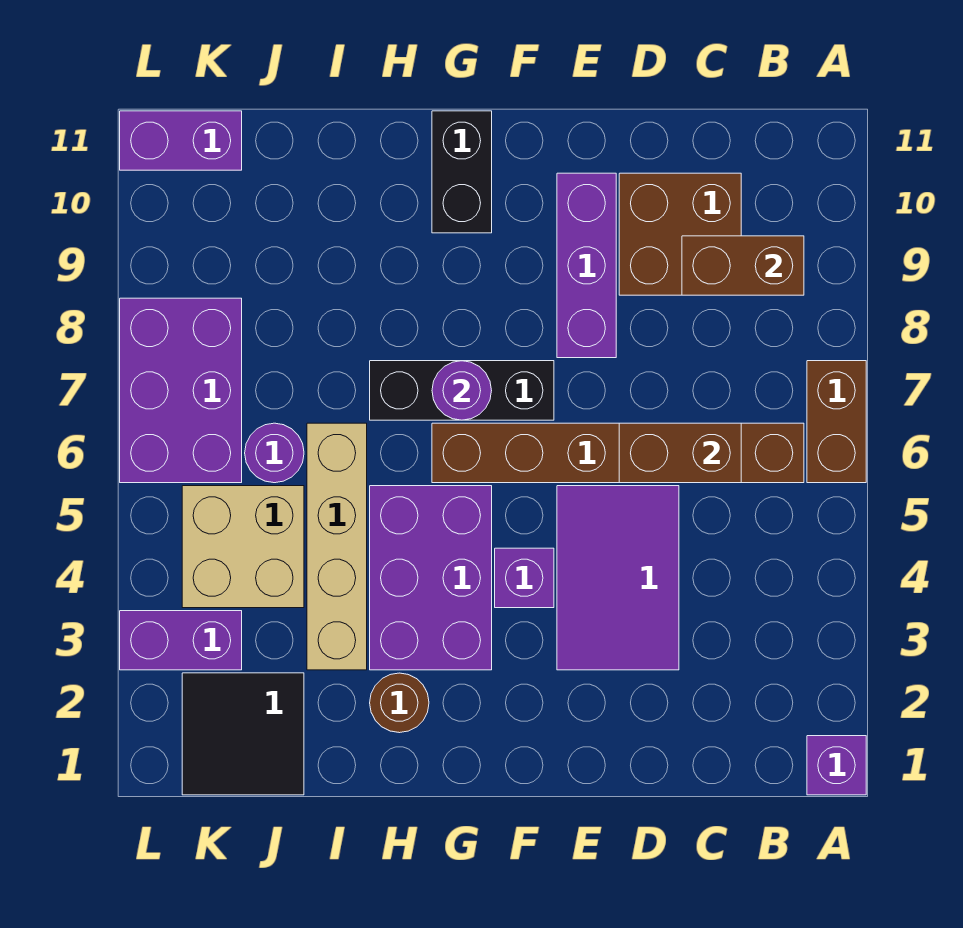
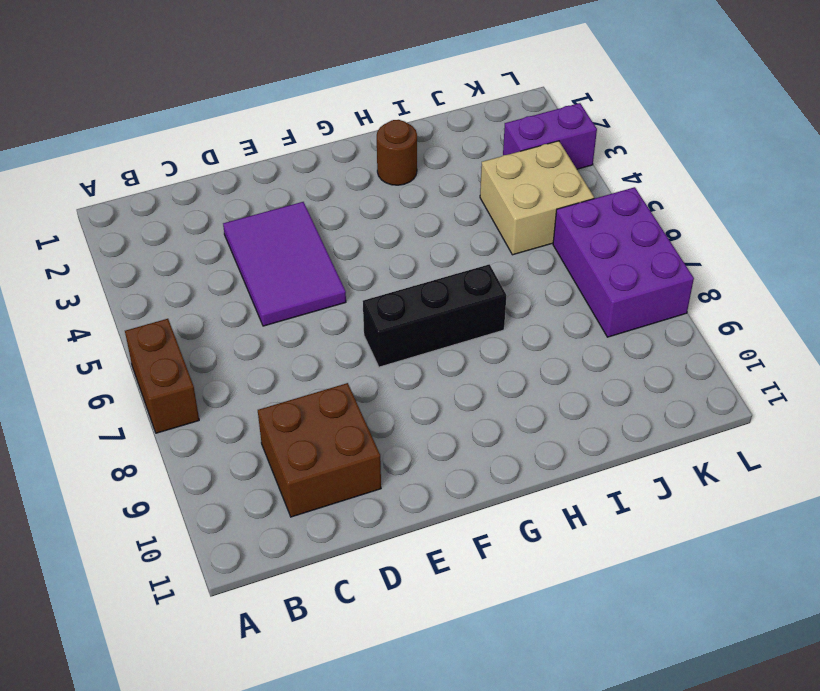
none -> purple brick A1 level 1
none -> brown brick B6:G6 level 1
none -> purple brick E8:E10 level 1

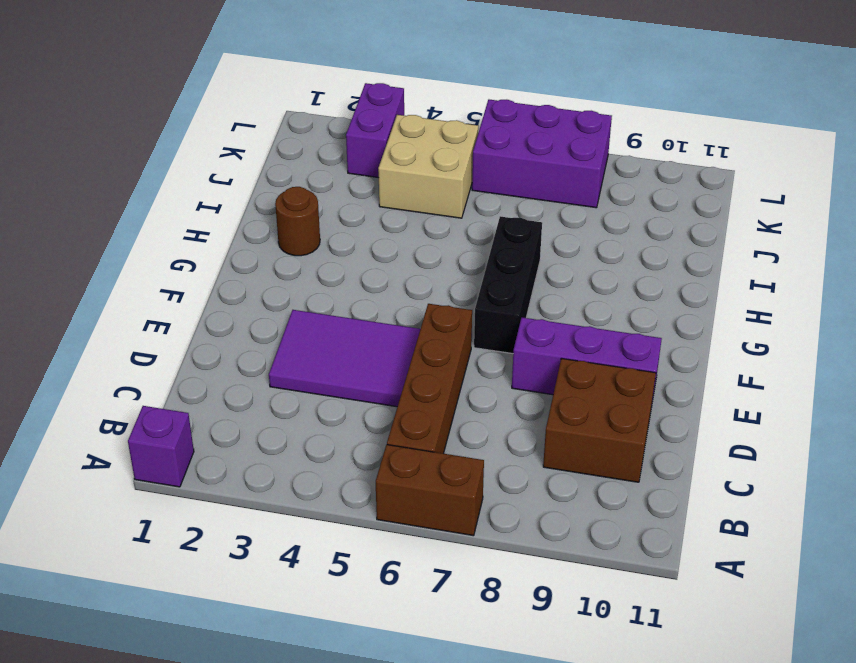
brown brick B6:E6 level 1 -> brown brick B6:G6 level 1
none -> purple brick F4 level 1
none -> purple brick G3:H5 level 1
none -> black brick G10:G11 level 1

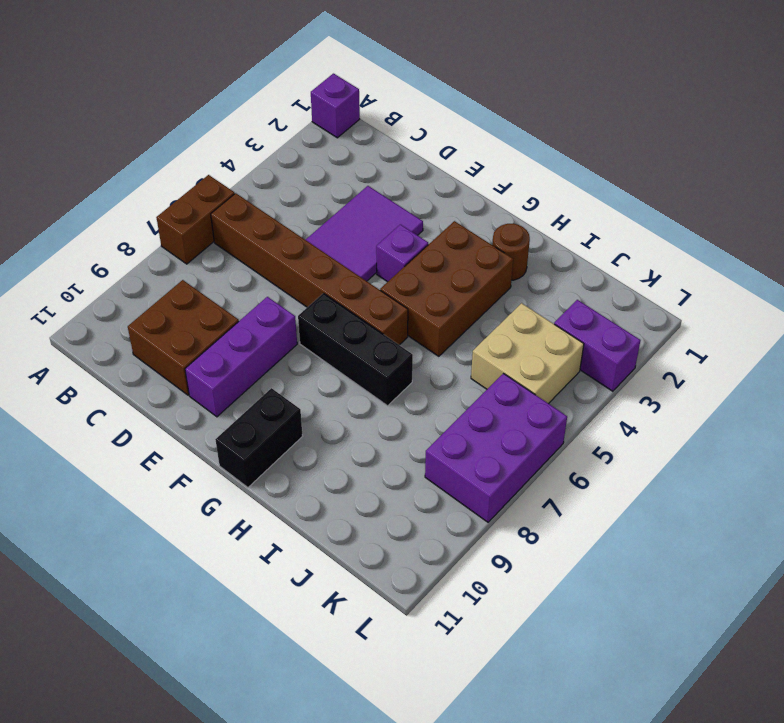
brown brick G3:H5 level 1 -> purple brick G3:H5 level 1
none -> tan brick I3:I6 level 1
none -> black tile J1:K2 level 1
none -> purple round brick J6 level 1

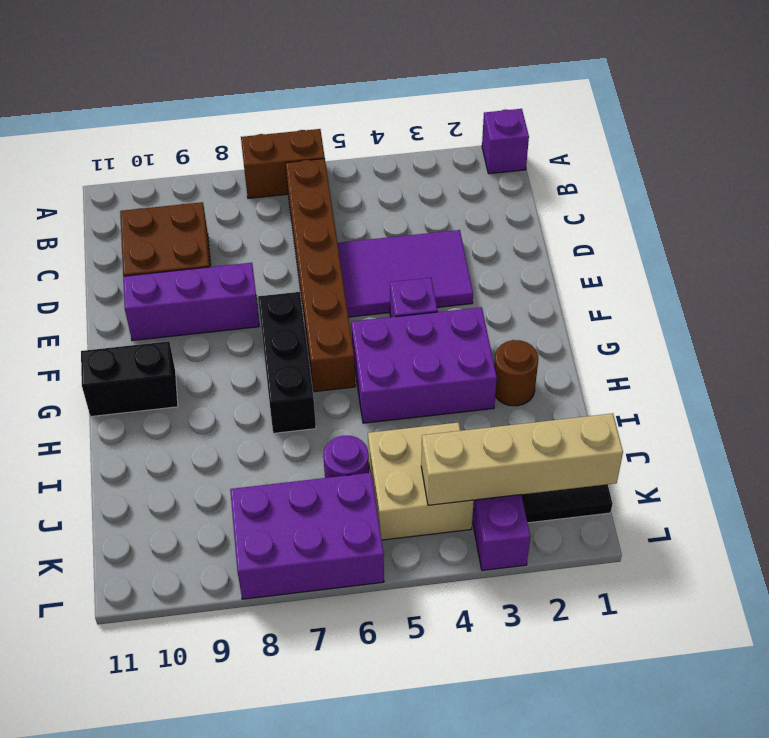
tan brick K1:K4 level 2 -> tan brick I3:I6 level 1
none -> purple brick K11:L11 level 1
none -> brown brick B9:C9 level 2
none -> brown brick C6:D6 level 2

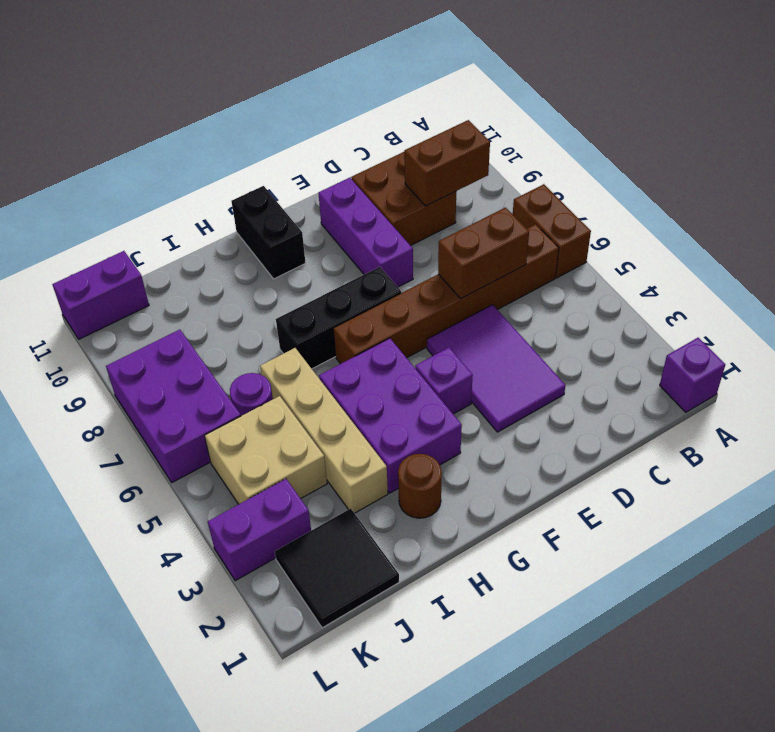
none -> purple round brick G7 level 2

